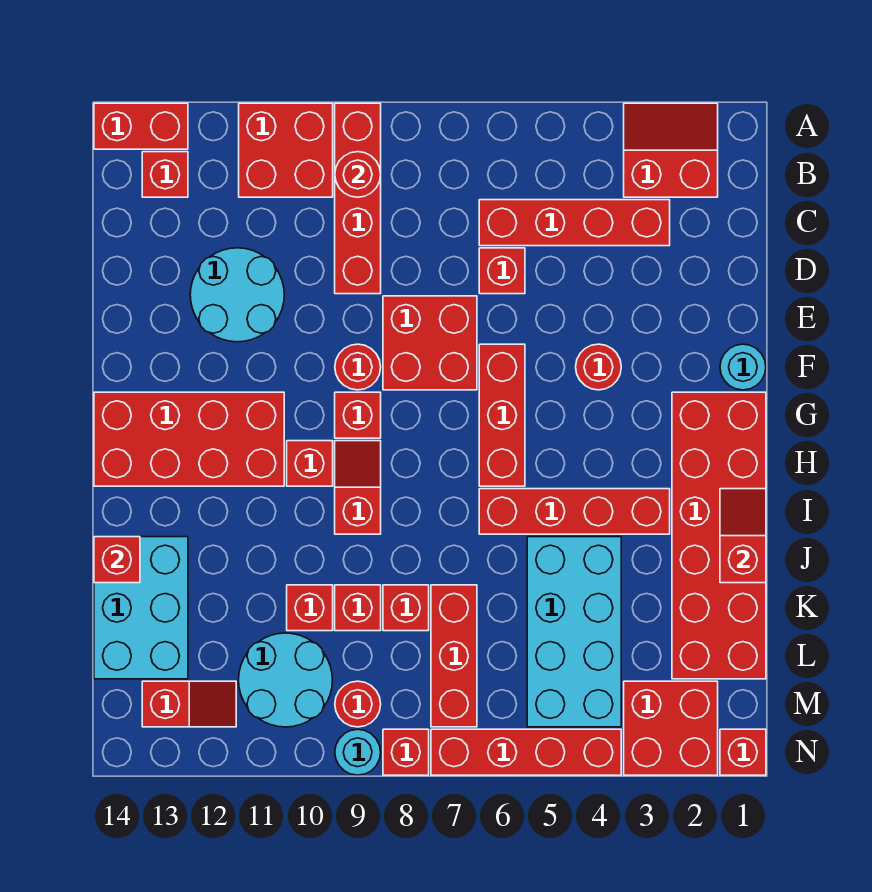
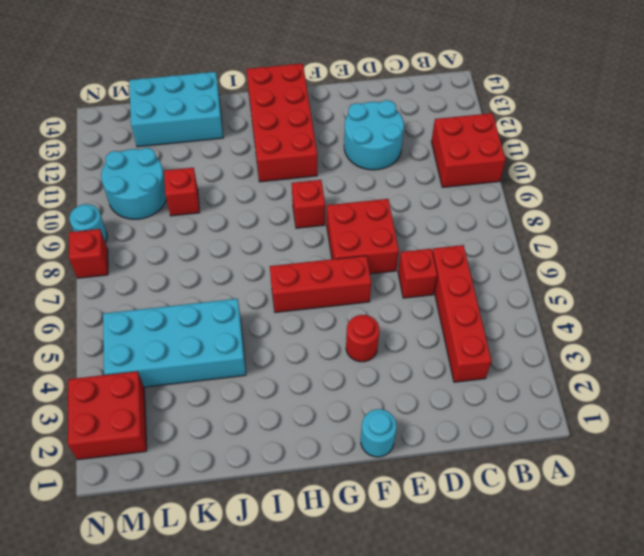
none -> red slope A2:B3 level 1 top B
none -> red brick A9:D9 level 1
none -> red brick A13:A14 level 1
none -> red brick B13 level 1

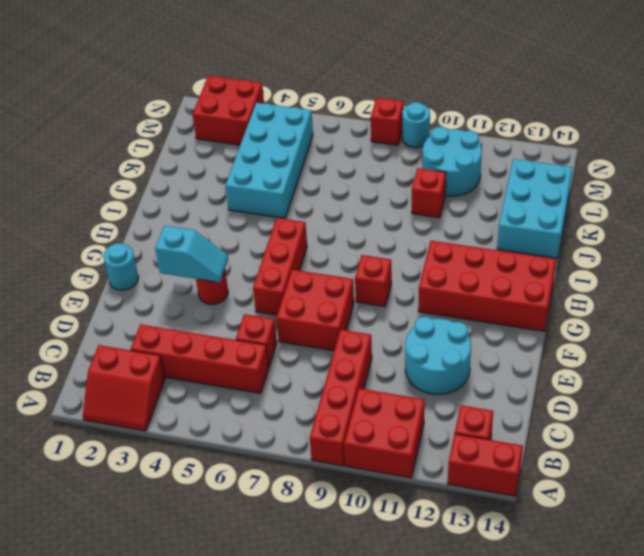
cyan slope F3:F4 level 2 top 3 -> none
none -> red round brick F9 level 1
none -> red brick G1:L2 level 1
none -> red slope H9:I9 level 1 top I
none -> red brick H10 level 1

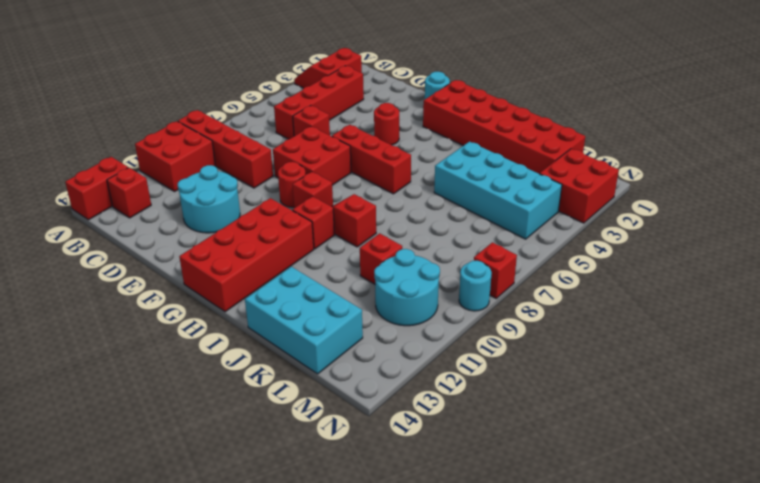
none -> red brick I3:I6 level 1
none -> red brick K7:M7 level 1
none -> red brick K8 level 1
none -> red brick K9 level 1

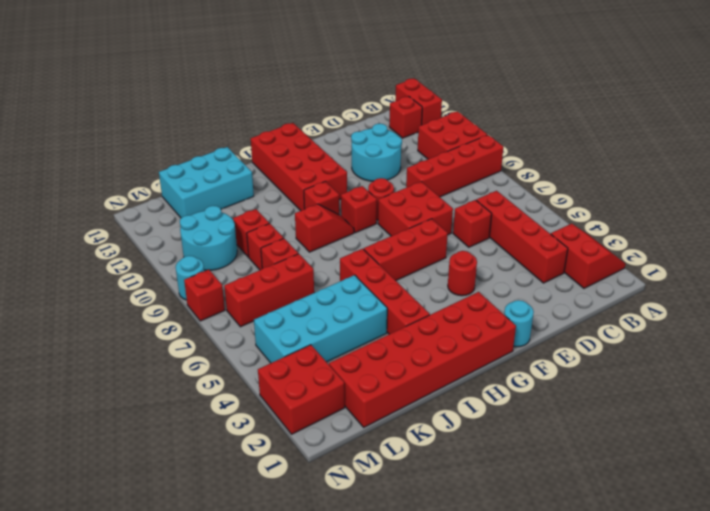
none -> red round brick M9 level 1
none -> red slope M12:M13 level 1 top 13
none -> red brick N1 level 1
none -> red brick N4:N7 level 1

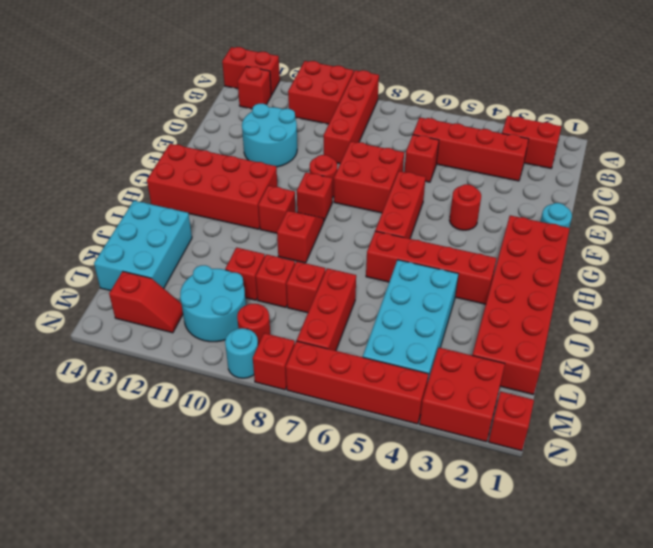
none -> red round brick B9 level 2
none -> red slope I1:J1 level 2 top J
none -> red brick J14 level 2

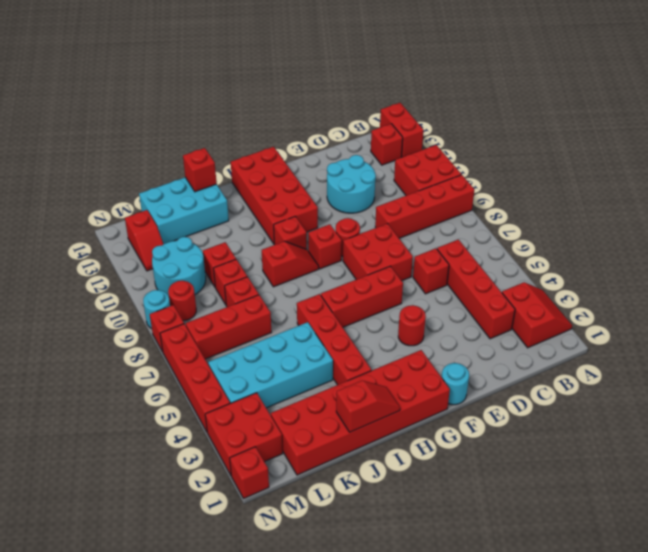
none -> red round brick B9 level 2

